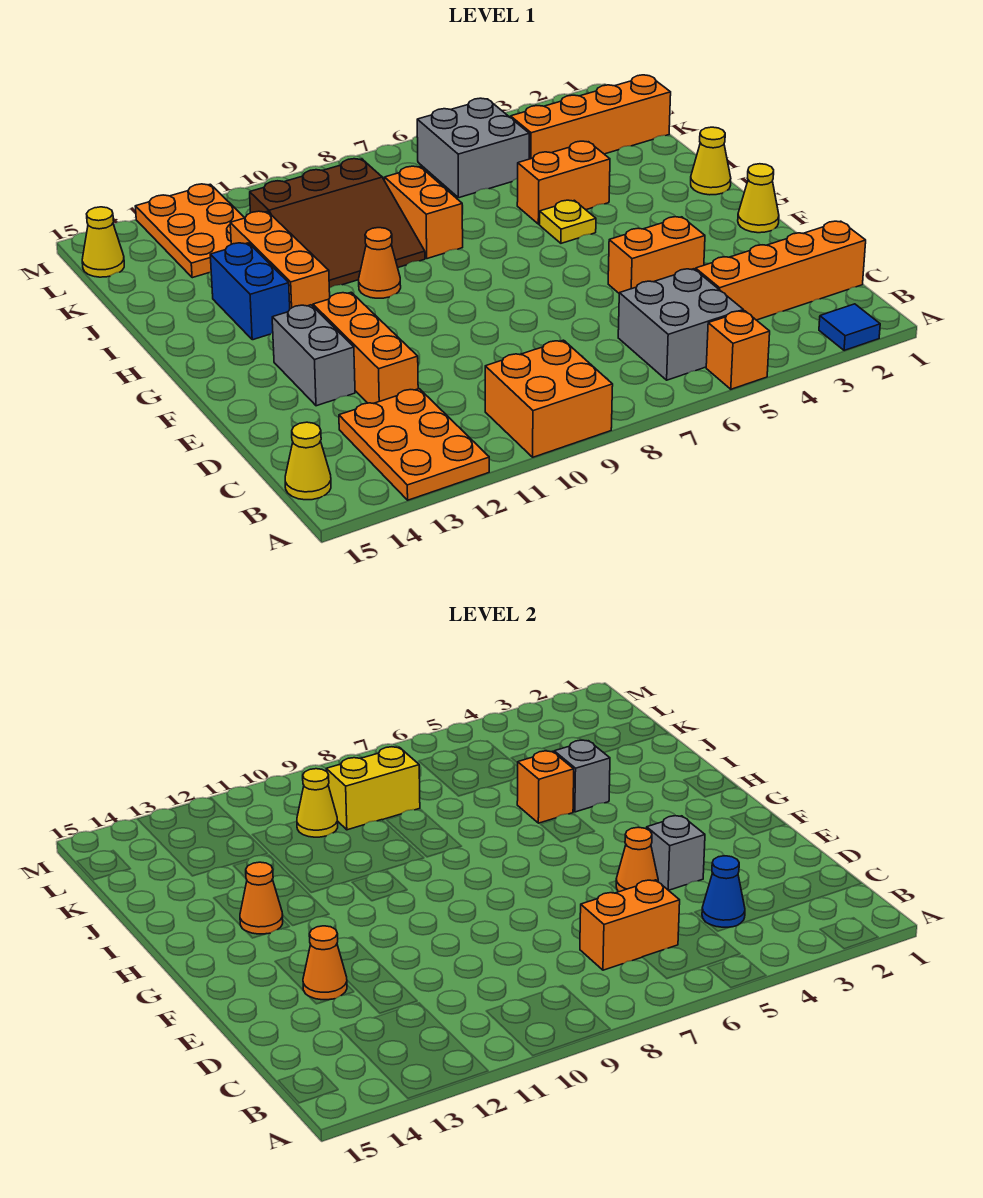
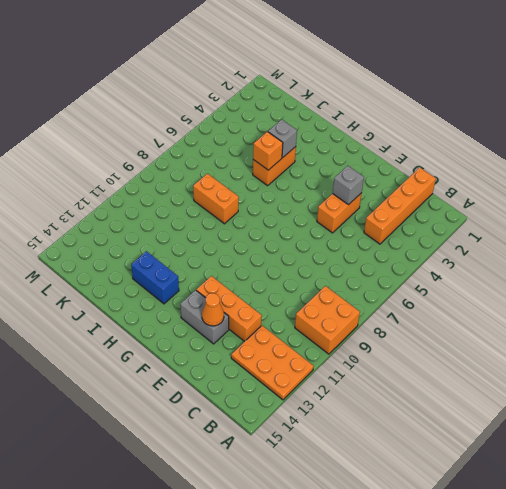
none -> blue tile A2 level 1
none -> orange brick A5 level 1
none -> grey brick B5:C6 level 1
none -> yellow cone B15 level 1

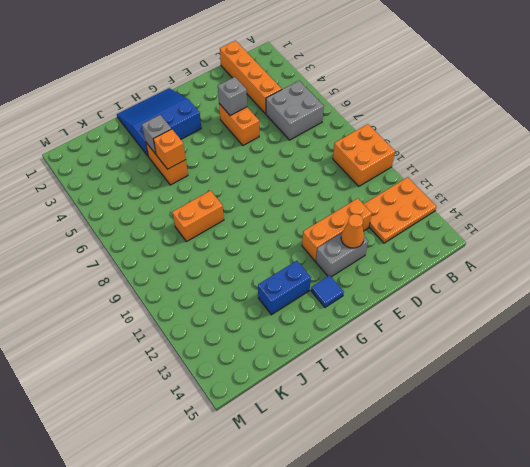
blue slope G1:I3 level 1 top 3 -> yellow cone H1 level 1
blue tile G14 level 1 -> blue tile A2 level 1
none -> orange brick A5 level 1
none -> yellow cone B15 level 1
none -> yellow cone F1 level 1
none -> yellow plate H5 level 1

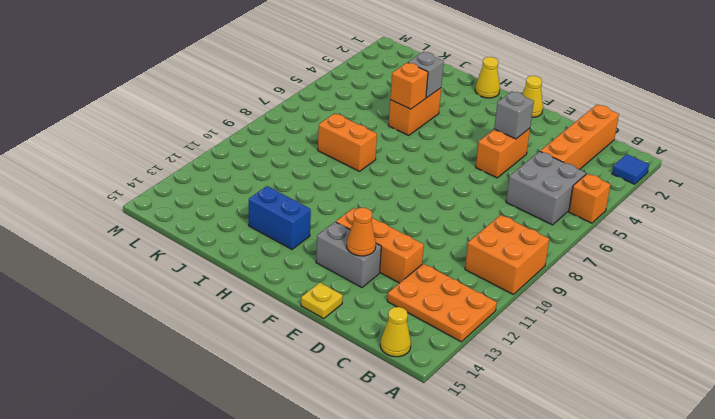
yellow plate E15 level 1 -> yellow plate H5 level 1
none -> orange cone H10 level 1
none -> orange brick H12:J12 level 1
none -> brown slope I9:K11 level 1 top K
none -> orange brick K1:K4 level 1

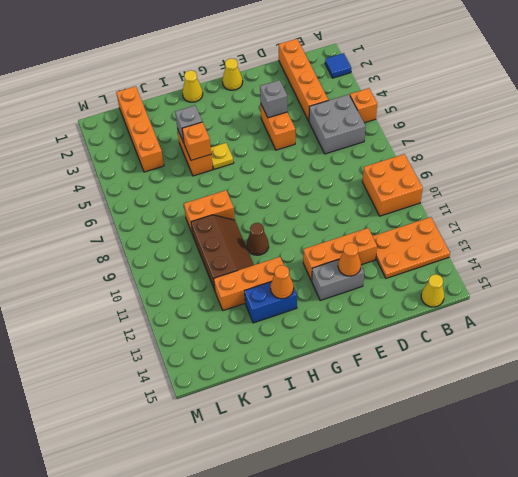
brown cone H10 level 1 -> orange cone H10 level 1
brown slope I9:J11 level 1 top J -> brown slope I9:K11 level 1 top K
none -> grey brick K5:L6 level 1
none -> orange plate K12:M13 level 1
none -> yellow cone L15 level 1
none -> blue cone C4 level 2

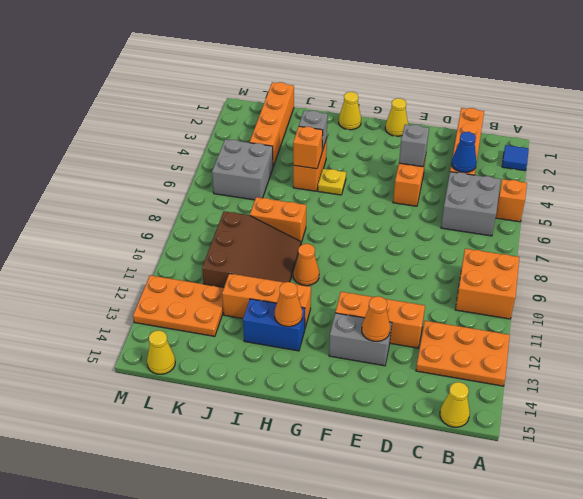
none -> orange brick C6:C7 level 2
none -> orange cone E5 level 2
none -> yellow brick K8:K9 level 2
none -> yellow cone K10 level 2

